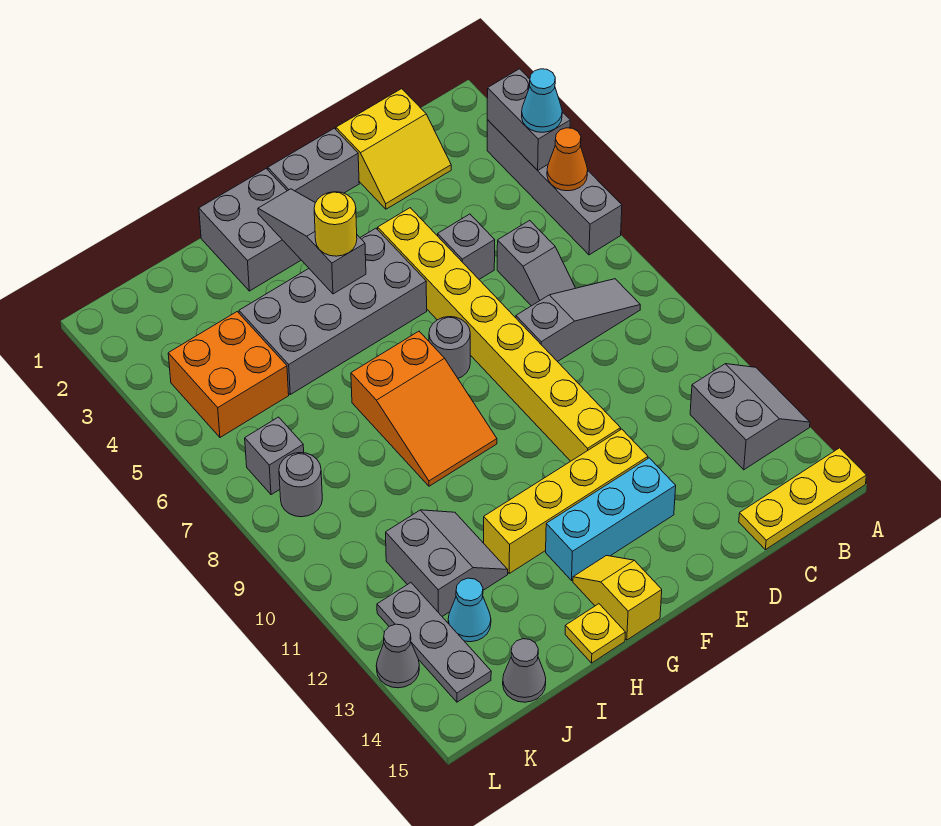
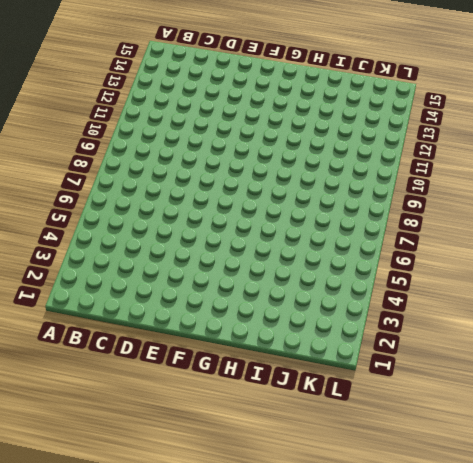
none -> grey brick A3:A6 level 1
none -> grey slope A12:B13 level 1 top B
none -> yellow plate A15:C15 level 1
none -> grey slope B8:D8 level 1 top D

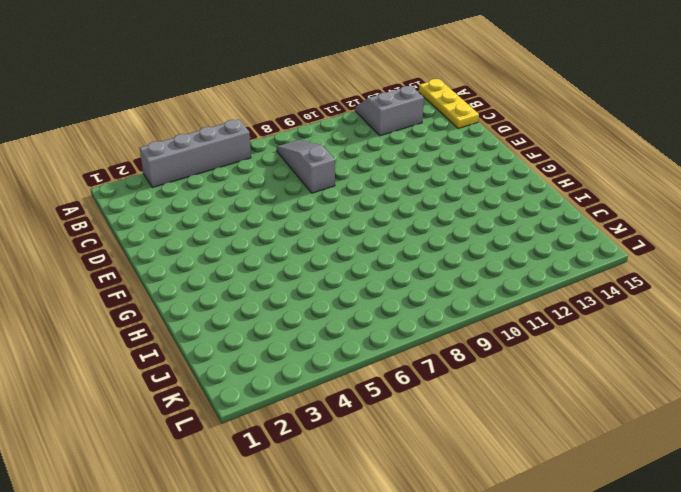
none -> yellow slope C1:D2 level 1 top 1
none -> grey slope C6:C7 level 1 top 6
none -> grey brick D5 level 1
none -> grey brick E1:F1 level 1

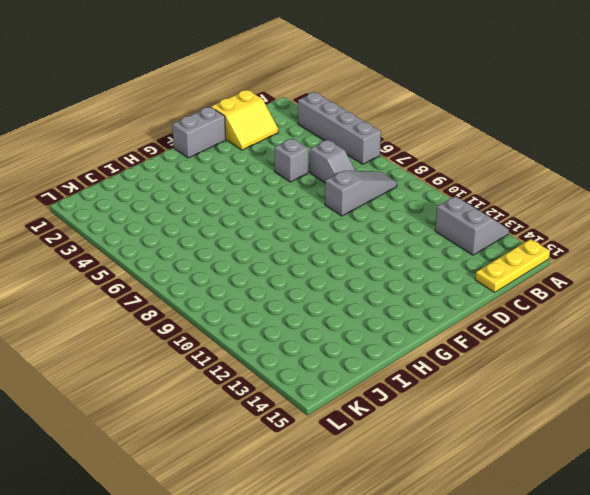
none -> yellow brick E4:E11 level 1
none -> yellow brick E12:H12 level 1
none -> cyan brick E13:G13 level 1
none -> grey brick F4:I5 level 1

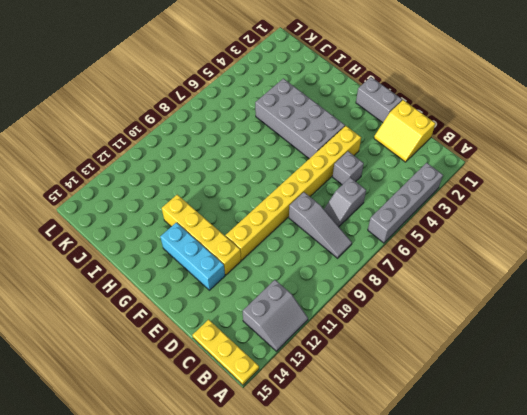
none -> grey round brick F7 level 1
none -> grey brick G1:H2 level 1
none -> orange slope G7:H9 level 1 top 7
none -> yellow slope G14:G15 level 1 top 15

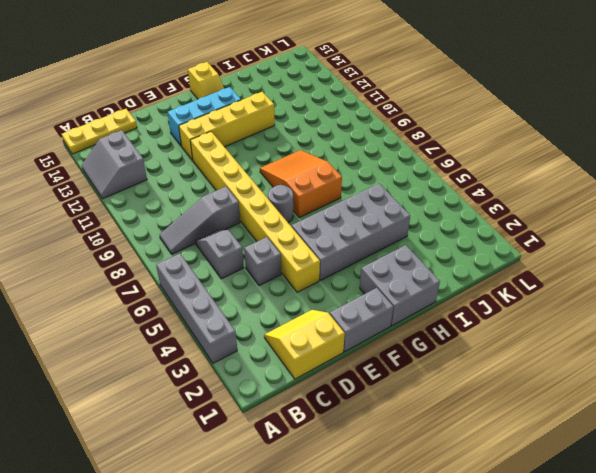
none -> yellow plate H15 level 1
none -> grey slope I11:J12 level 1 top J
none -> orange brick J4:K5 level 1
none -> cyan cone J13 level 1

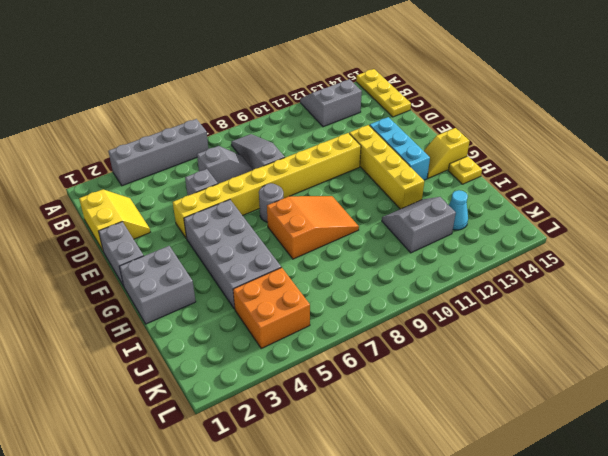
none -> grey cone J15 level 1
none -> grey brick K7 level 1
none -> grey round brick K8 level 1
none -> grey plate K12:K14 level 1

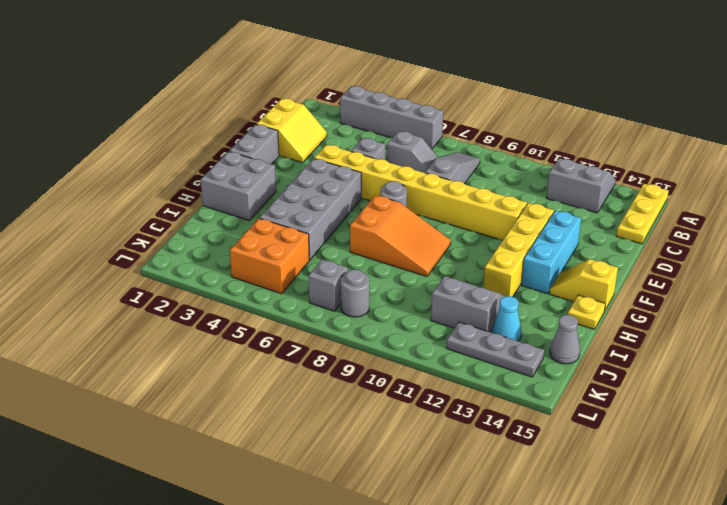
none -> grey cone L13 level 1
none -> grey brick A3:A4 level 2
none -> orange cone A5 level 2
none -> grey slope G2:G4 level 2 top 4

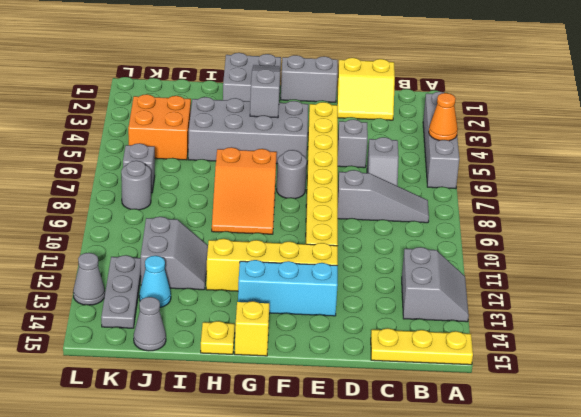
none -> grey brick A3:A4 level 2
none -> cyan cone A4 level 3
none -> yellow round brick G4 level 3

